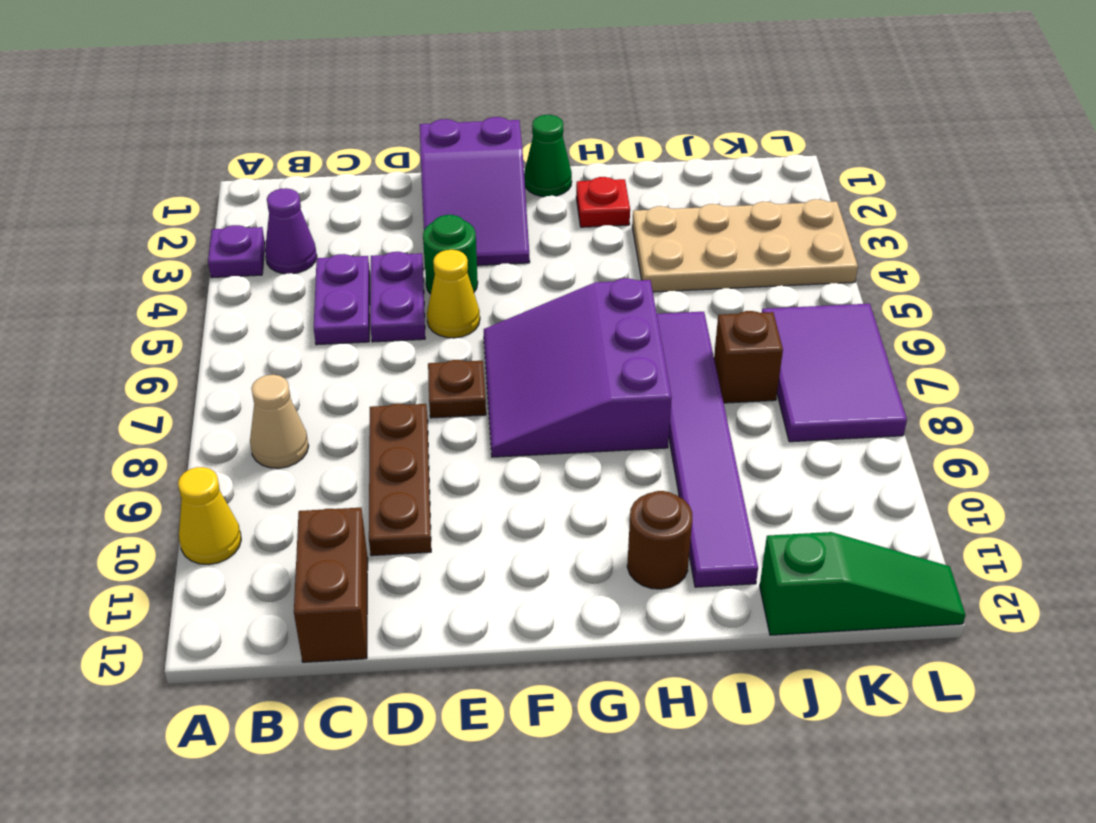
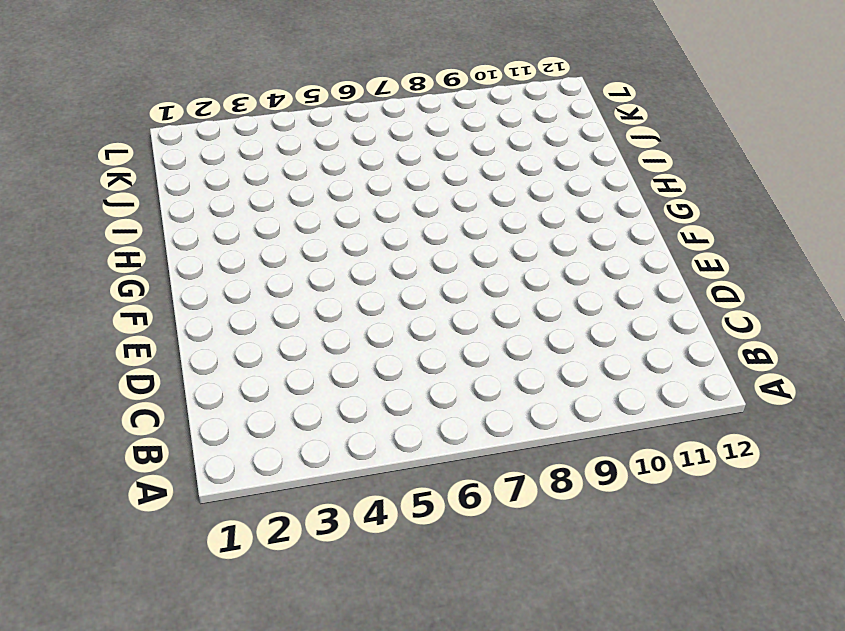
none -> purple plate A3 level 1
none -> yellow cone A10 level 1
none -> purple cone B3 level 1

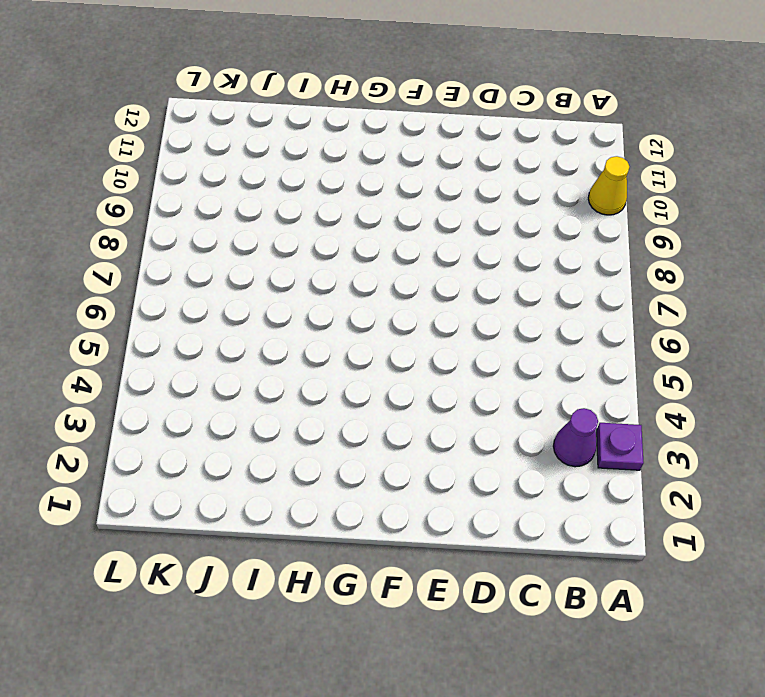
none -> tan cone B8 level 1
none -> purple plate C4:C5 level 1
none -> brown brick C11:C12 level 1

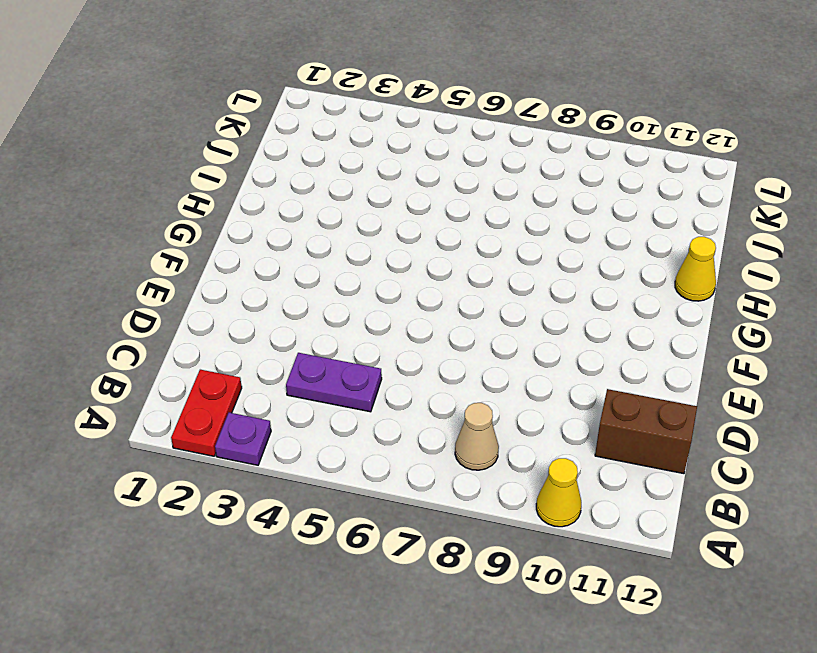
red plate A2:B2 level 1 -> none
yellow cone H12 level 1 -> yellow cone E5 level 1
none -> purple cone B3 level 1
none -> purple plate D4:D5 level 1
none -> brown plate D8:D10 level 1

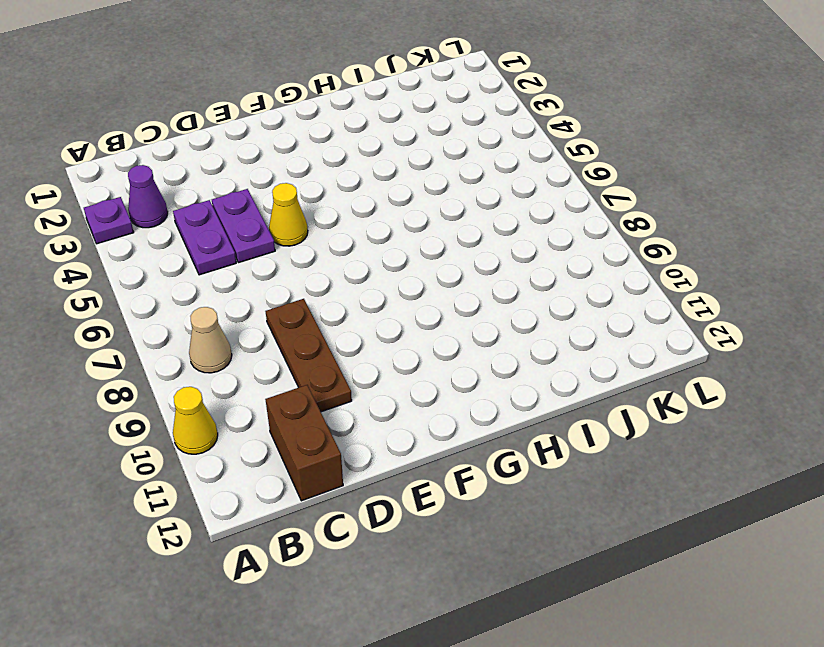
none -> purple slope E1:F3 level 1 top 1
none -> green round brick E4 level 1
none -> brown plate E7 level 1

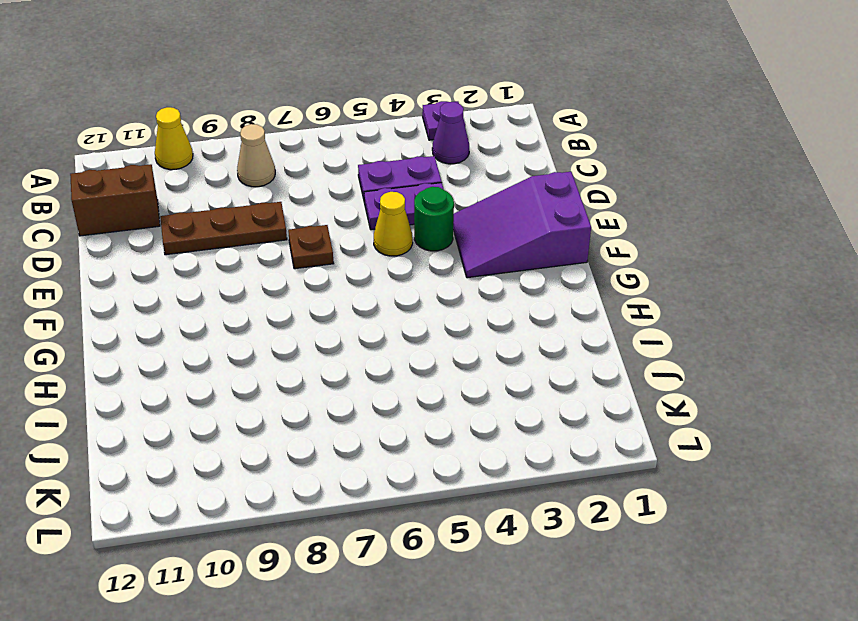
none -> purple slope F6:H8 level 1 top H
none -> green cone G1 level 1
none -> red plate H2 level 1

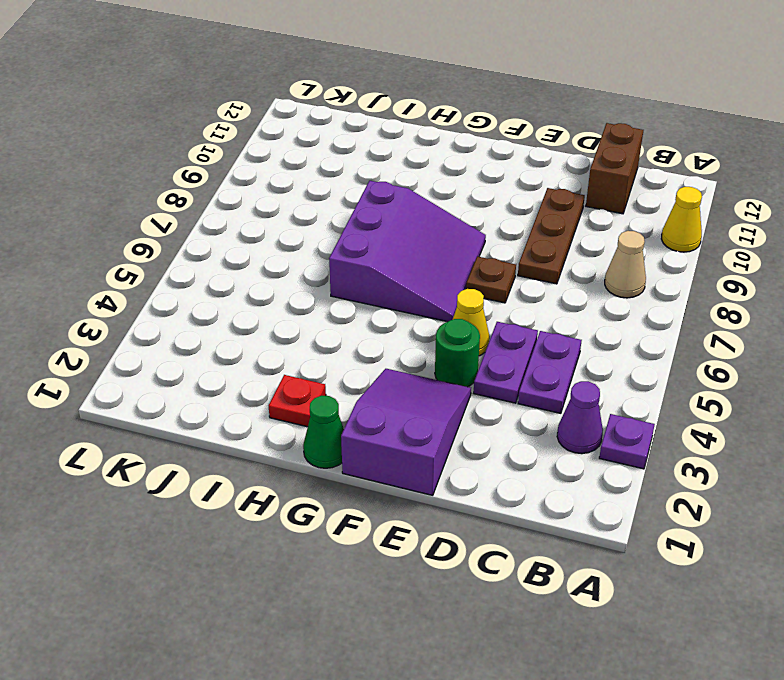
none -> brown round brick H11 level 1
none -> tan plate I3:L4 level 1
none -> purple tile I6:I11 level 1

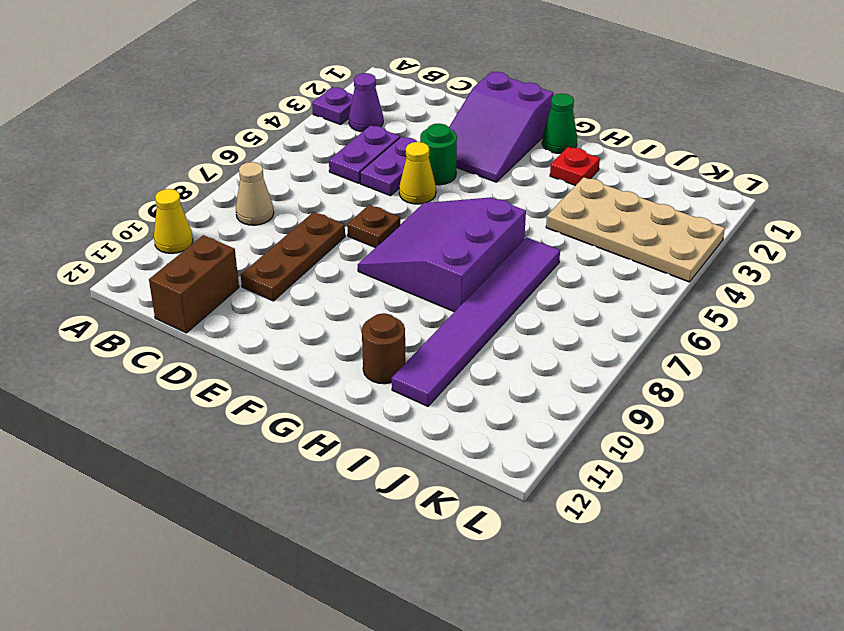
none -> brown brick J7 level 1
none -> green slope J12:L12 level 1 top J
none -> purple tile K6:L8 level 1

